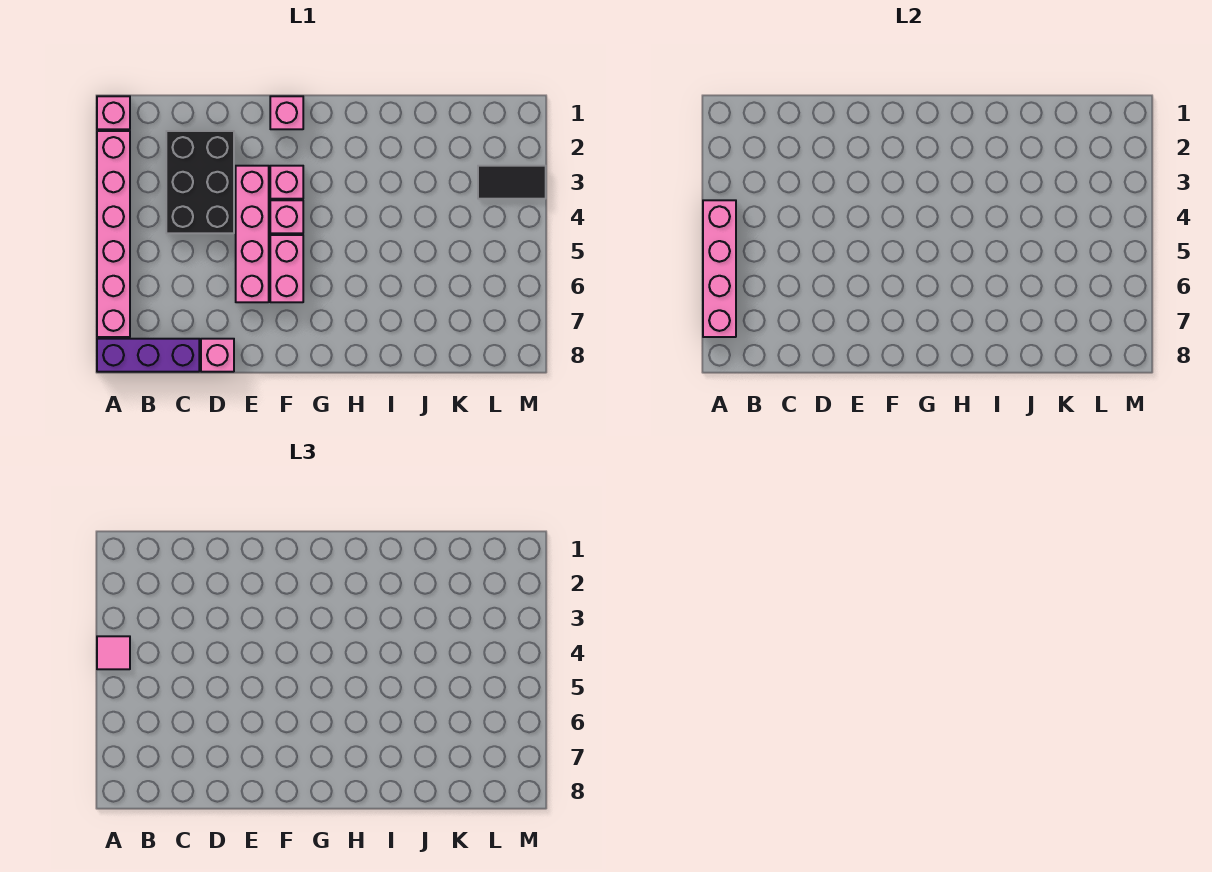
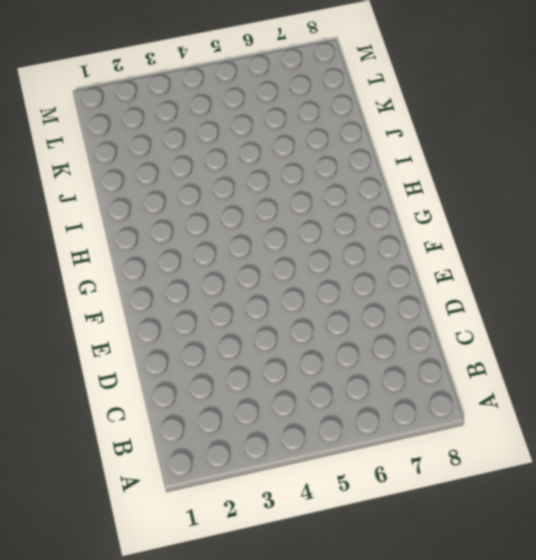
none -> pink brick A1 level 1
none -> pink brick A2:A7 level 1
none -> purple brick A8:C8 level 1

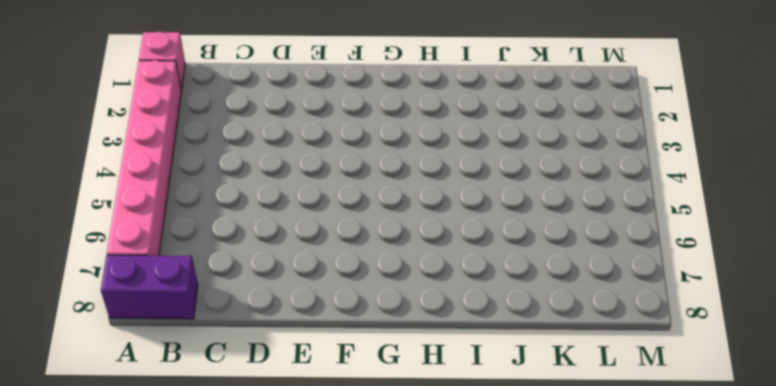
purple brick A8:B8 level 1 -> purple brick A8:C8 level 1
none -> black brick C2:D4 level 1
none -> pink brick D8 level 1
none -> pink brick E3:E6 level 1

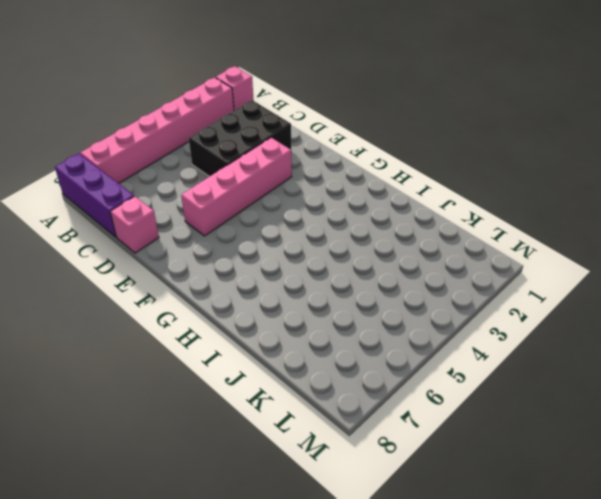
none -> pink brick F1 level 1
none -> pink brick F3 level 1
none -> pink brick F4 level 1

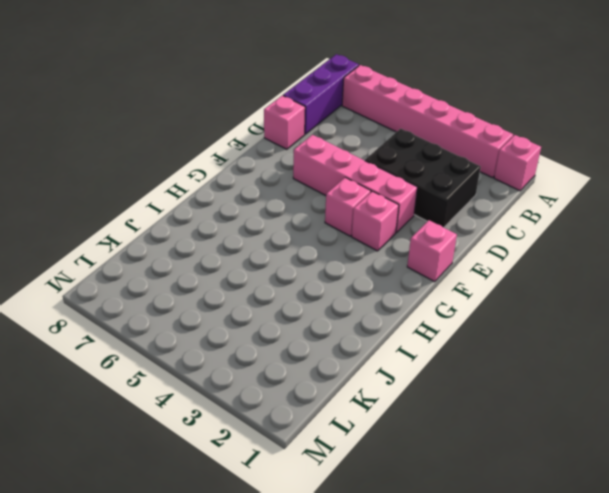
none -> pink brick F5:F6 level 1
none -> black tile L3:M3 level 1
none -> pink brick A4:A7 level 2

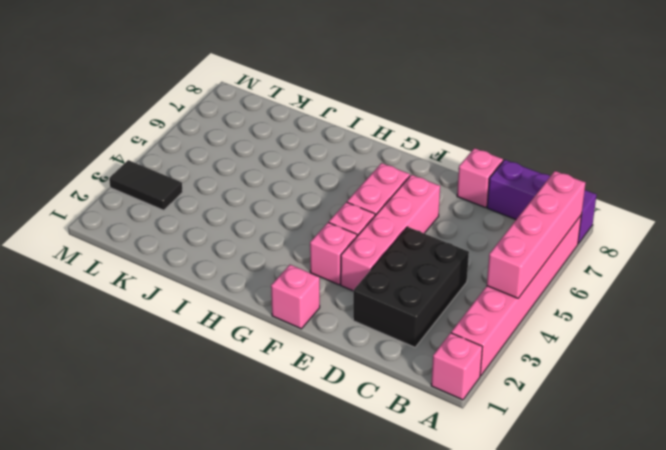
none -> pink tile A4 level 3

